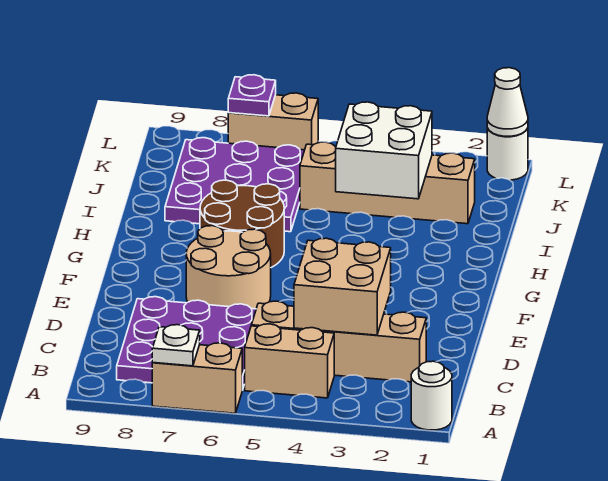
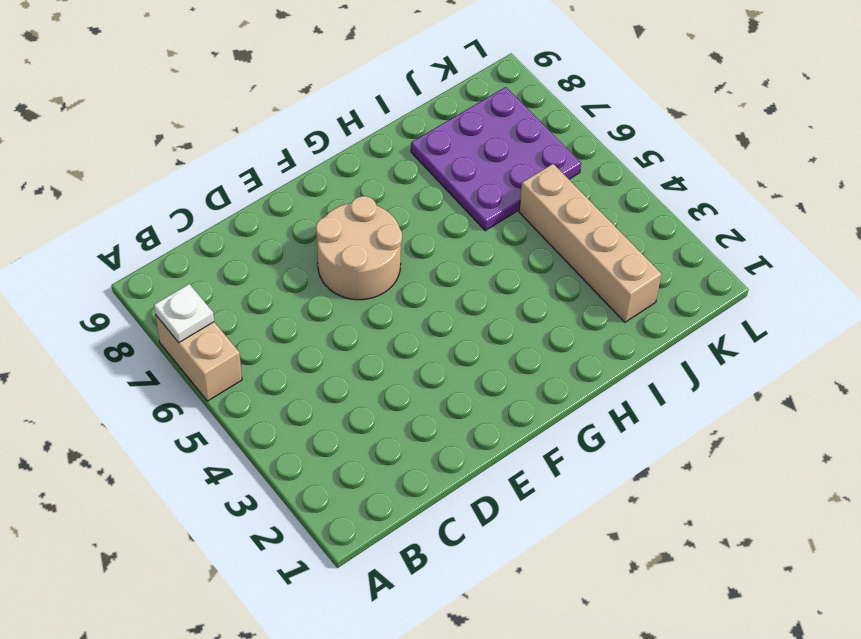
none -> white round brick A1 level 1
none -> tan brick B4:B5 level 1
none -> purple plate B6:D8 level 1

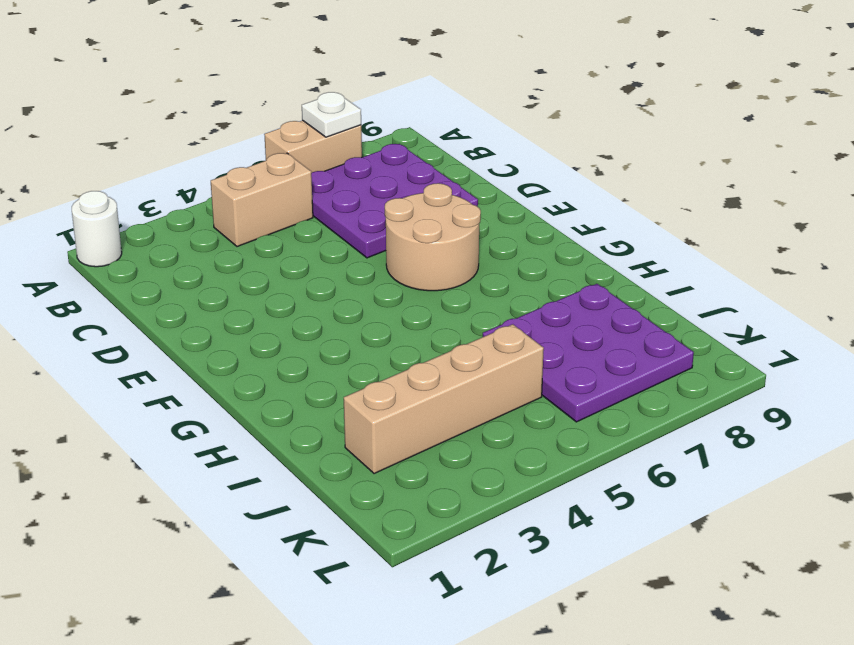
none -> tan brick C2:C5 level 1
none -> brown round brick G6:H7 level 1
none -> white round brick L1 level 1

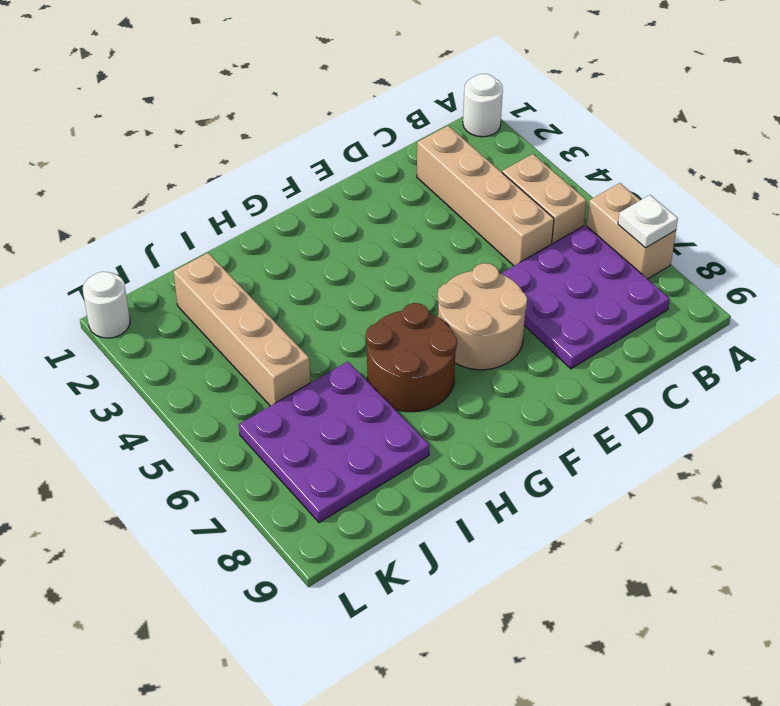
none -> tan brick L6:L7 level 1
none -> tan brick C3:D4 level 2
none -> white brick I3:J4 level 2

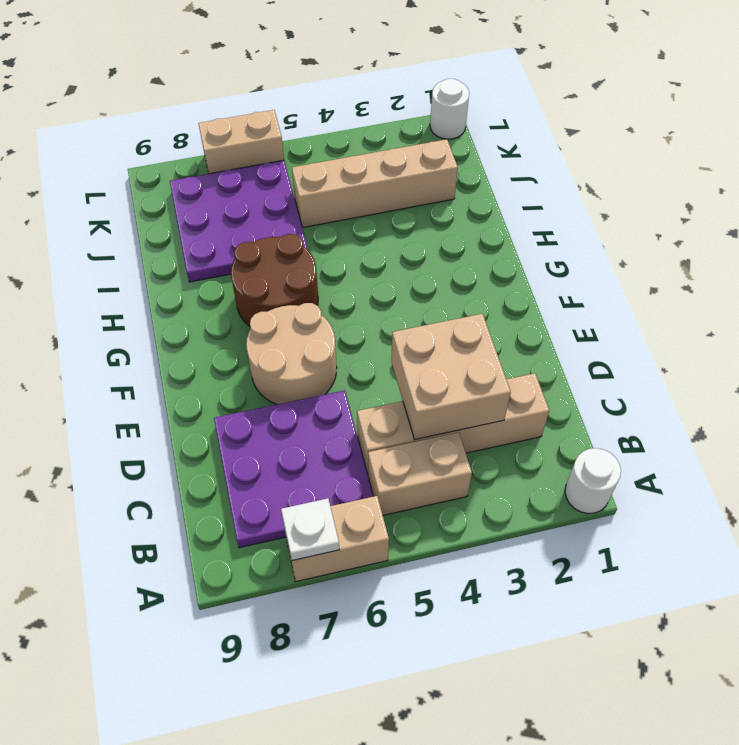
none -> white brick I3:J4 level 2
none -> white cone L1 level 2
none -> purple plate L7 level 2

